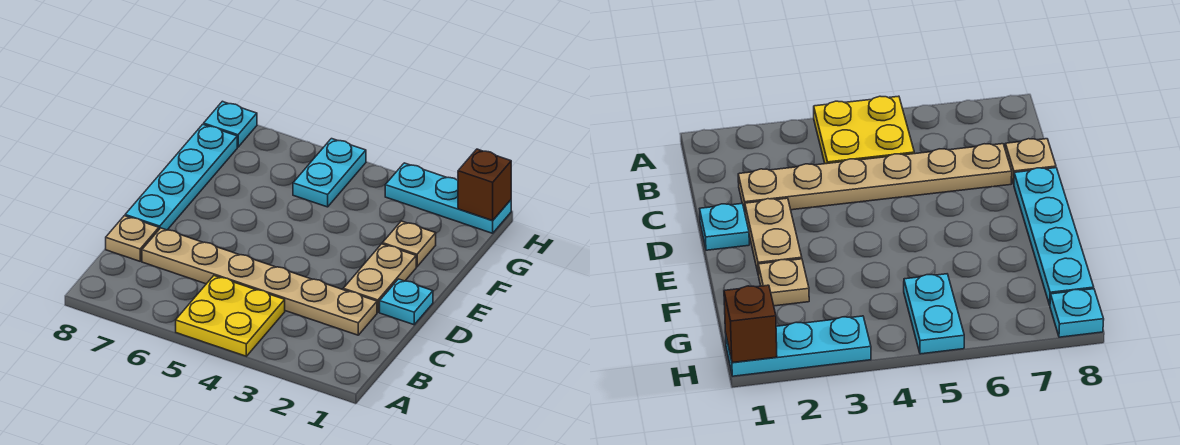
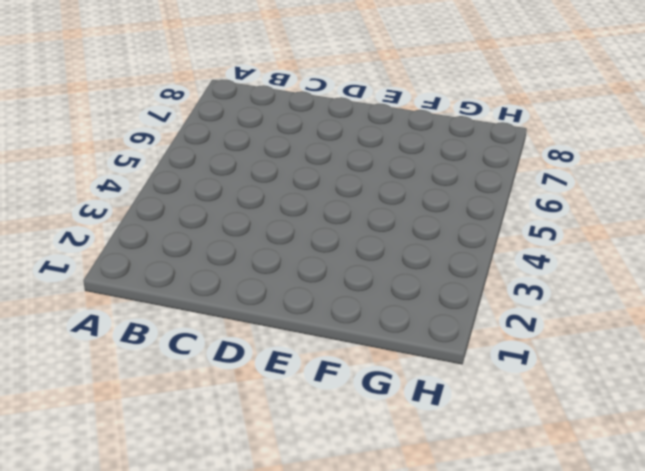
none -> yellow plate A4:B5 level 1
none -> tan plate C2:C7 level 1

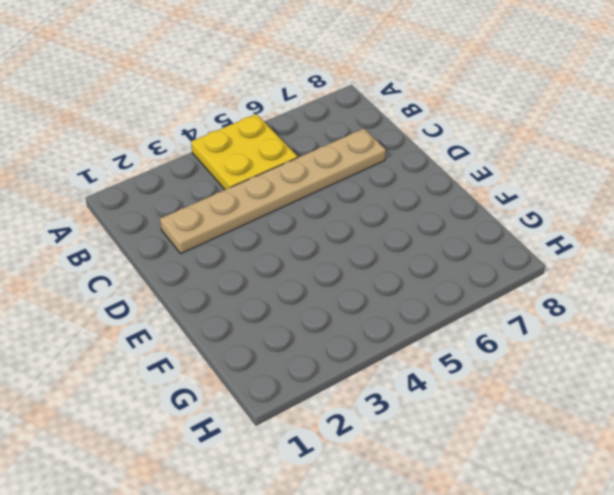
none -> tan plate C8 level 1
none -> cyan plate D1 level 1

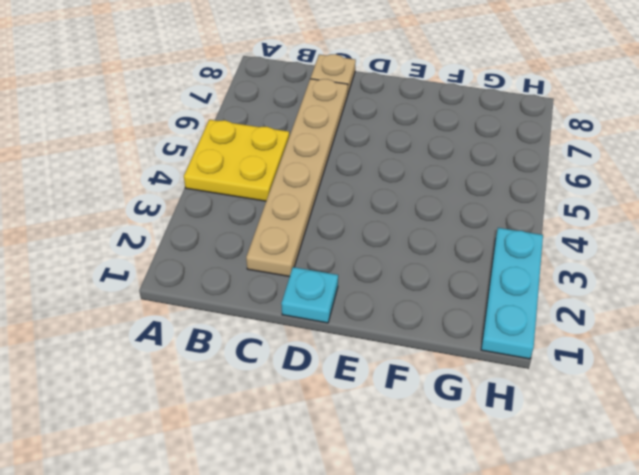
none -> tan plate D2:E2 level 1
none -> cyan plate D8:G8 level 1

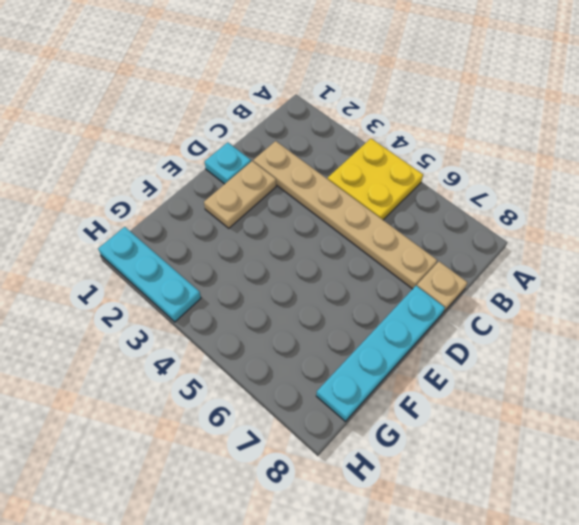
none -> tan plate F2 level 1
none -> cyan plate G5:H5 level 1

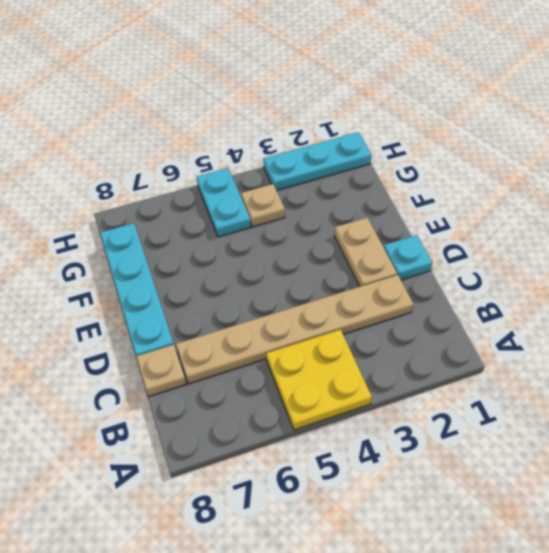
tan plate G4 level 1 -> tan plate F2 level 1
none -> cyan plate H8 level 1
none -> brown brick H1 level 2

